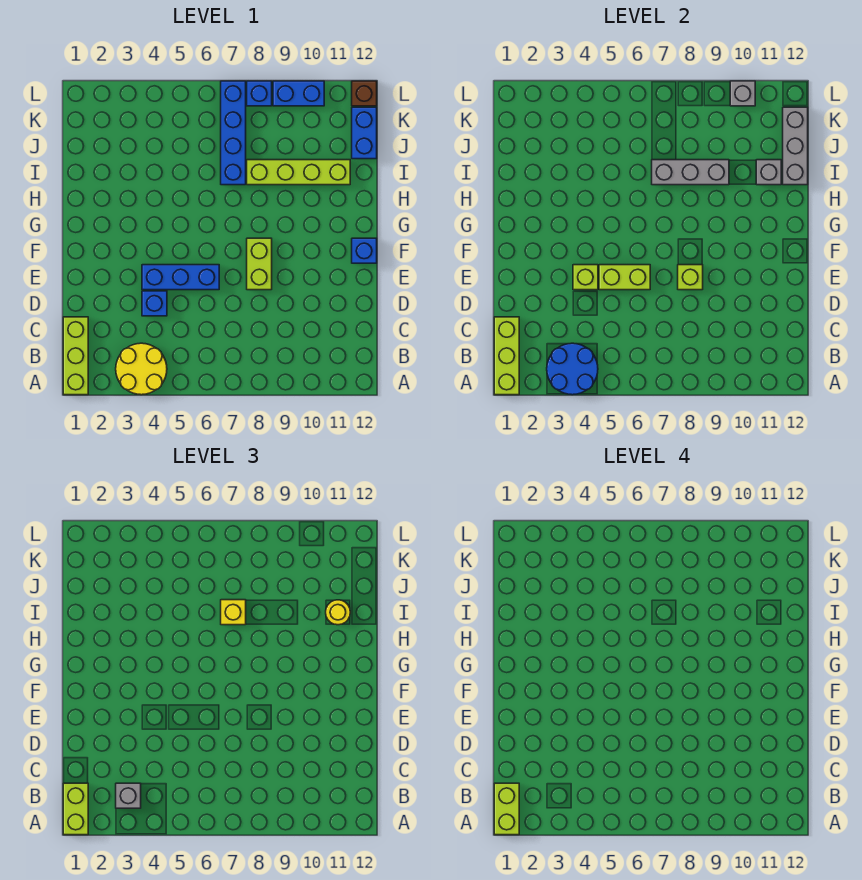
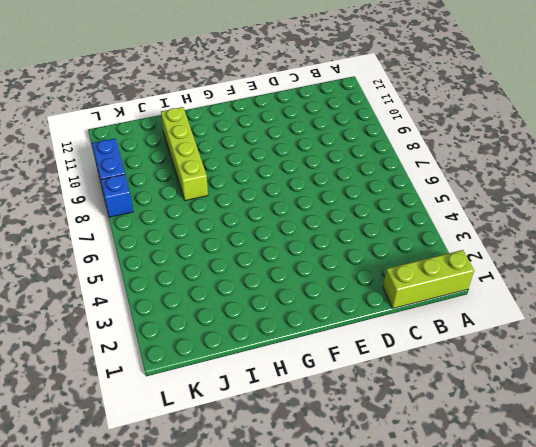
none -> yellow round brick A3:B4 level 1
none -> blue brick D4 level 1
none -> blue brick E4:E6 level 1

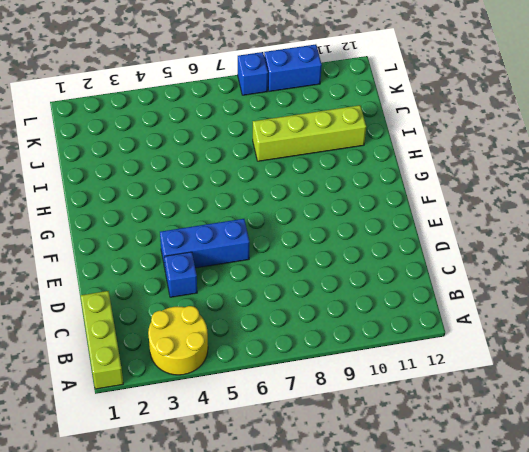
none -> lime brick E8:F8 level 1
none -> blue brick F12 level 1
none -> blue brick I7:L7 level 1

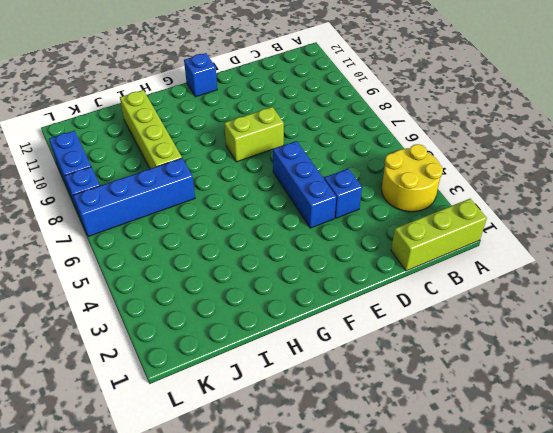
none -> blue brick J12:K12 level 1
none -> brown brick L12 level 1
none -> lime brick A1:C1 level 2

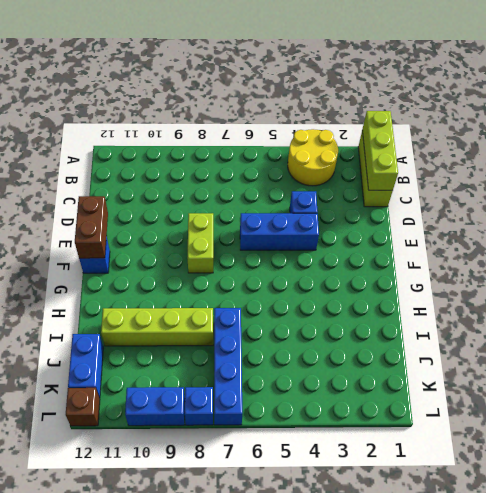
brown brick E12:F12 level 2 -> none
none -> blue round brick A3:B4 level 2
none -> lime brick E4 level 2
none -> lime brick E5:E6 level 2

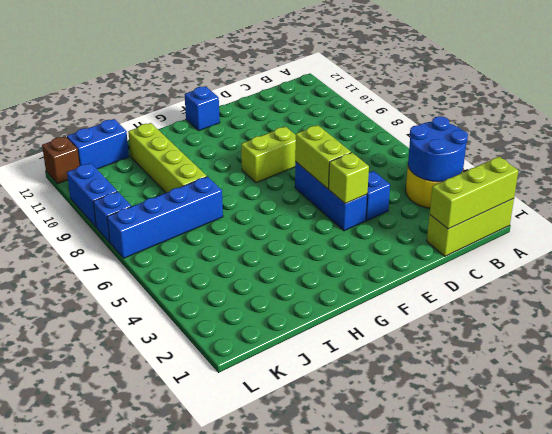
none -> lime brick E8 level 2
none -> grey brick I7:I9 level 2
none -> grey brick I11 level 2

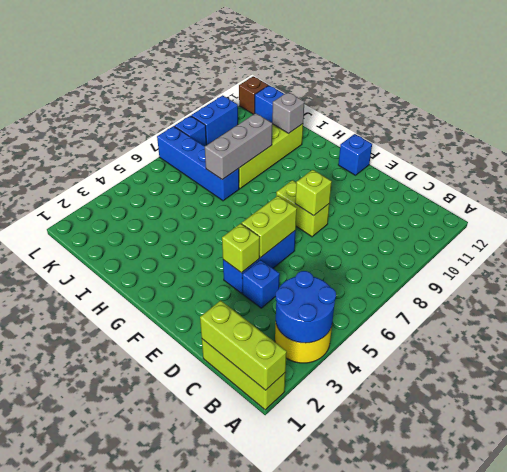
none -> grey brick I12:K12 level 2
none -> grey brick L10 level 2
none -> lime brick A1:B1 level 3

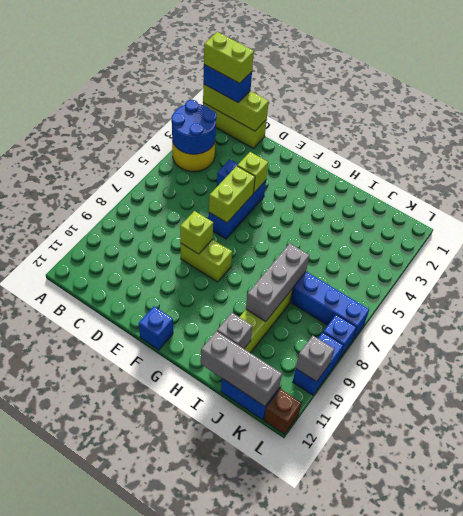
blue brick A1:B1 level 3 -> lime brick A1:B1 level 3
none -> grey brick B3 level 3
none -> yellow brick I7 level 3
none -> yellow round brick I11 level 3

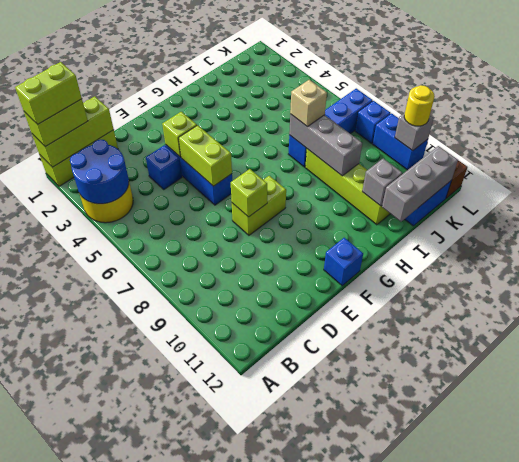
tan brick I7 level 3 -> yellow brick I7 level 3
yellow round brick L10 level 3 -> yellow round brick I11 level 3
none -> grey brick B3 level 3

